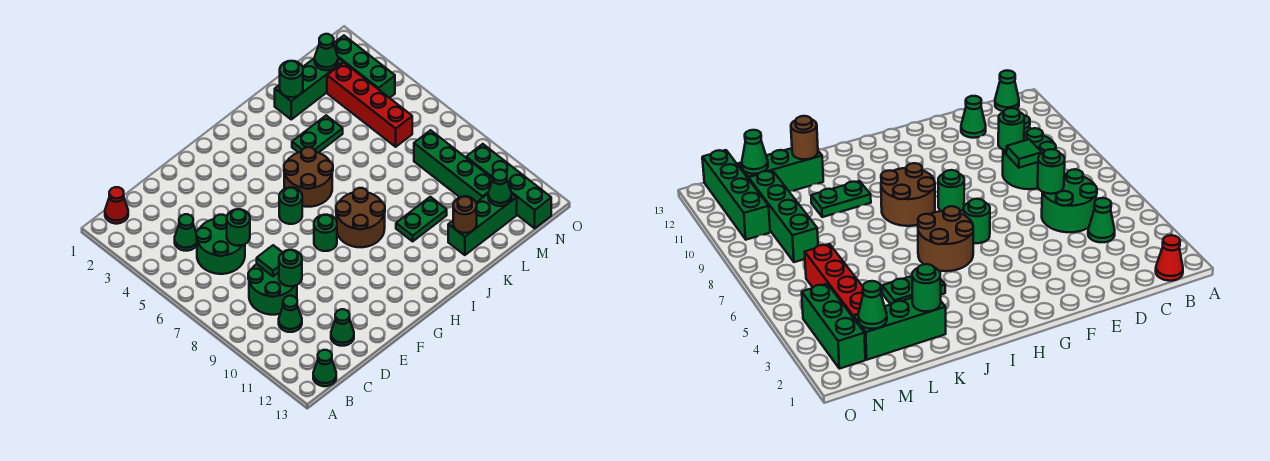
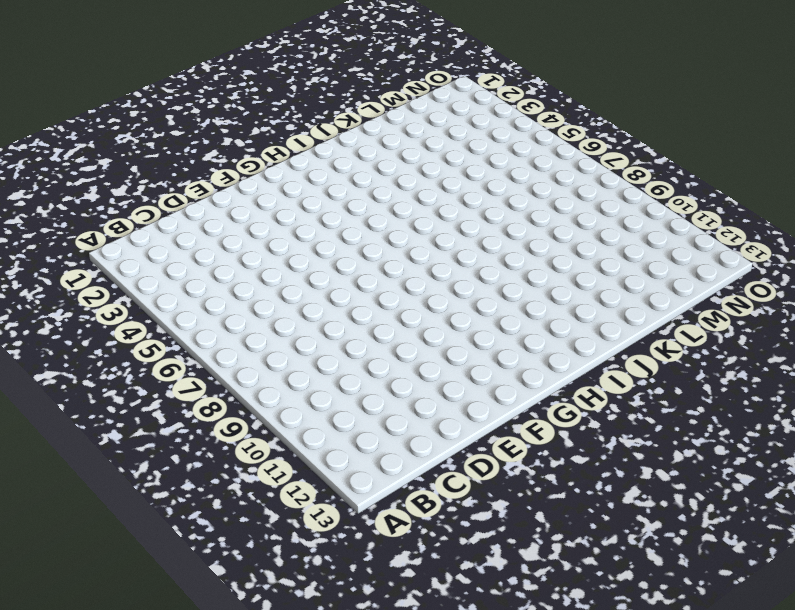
none -> red cone B1 level 1
none -> green cone B13 level 1
none -> green cone C4 level 1

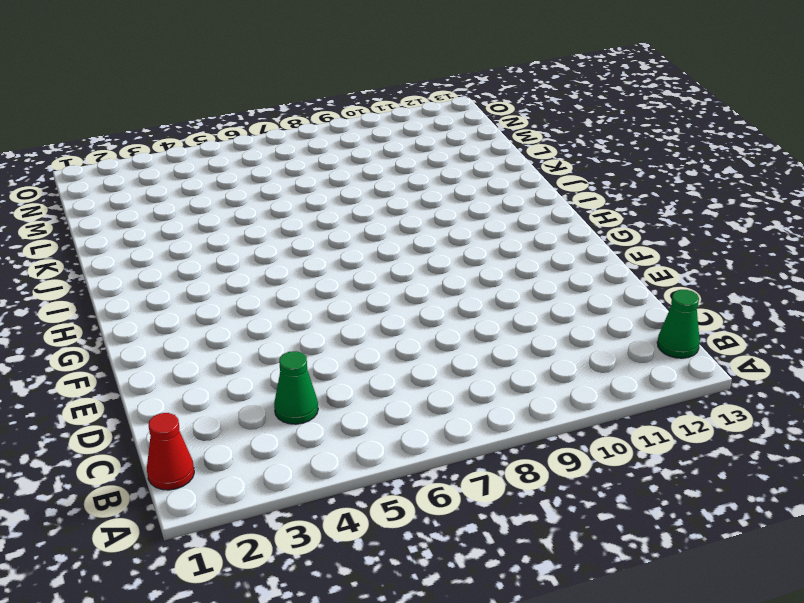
none -> green round brick C5:D6 level 1
none -> green round brick C8:D9 level 1
none -> green cone C10 level 1

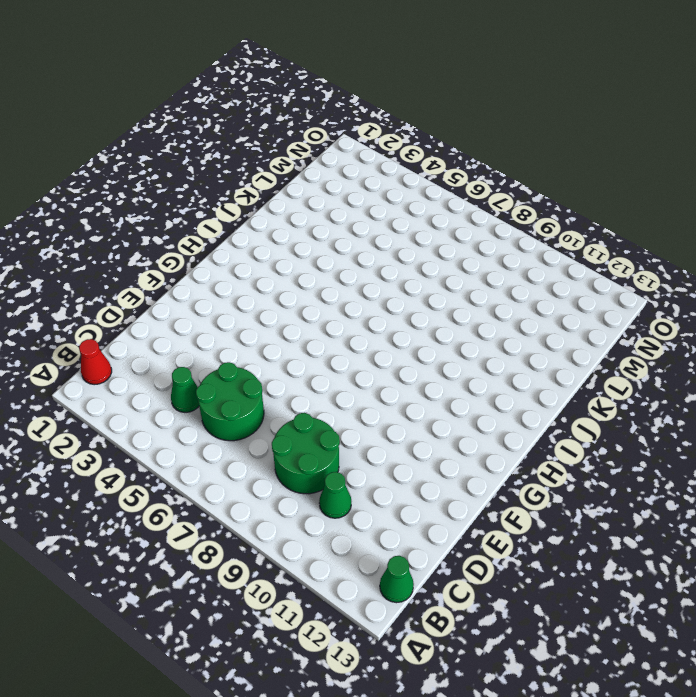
none -> green cone D12 level 1
none -> green round brick G6 level 1
none -> green round brick G8 level 1

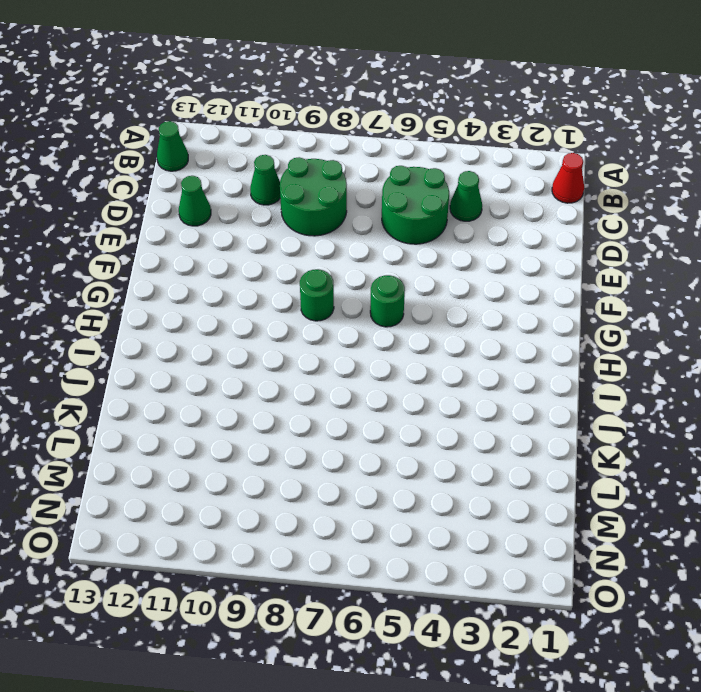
none -> brown round brick H5:I6 level 1
none -> brown round brick H8:I9 level 1
none -> green plate J4:K4 level 1

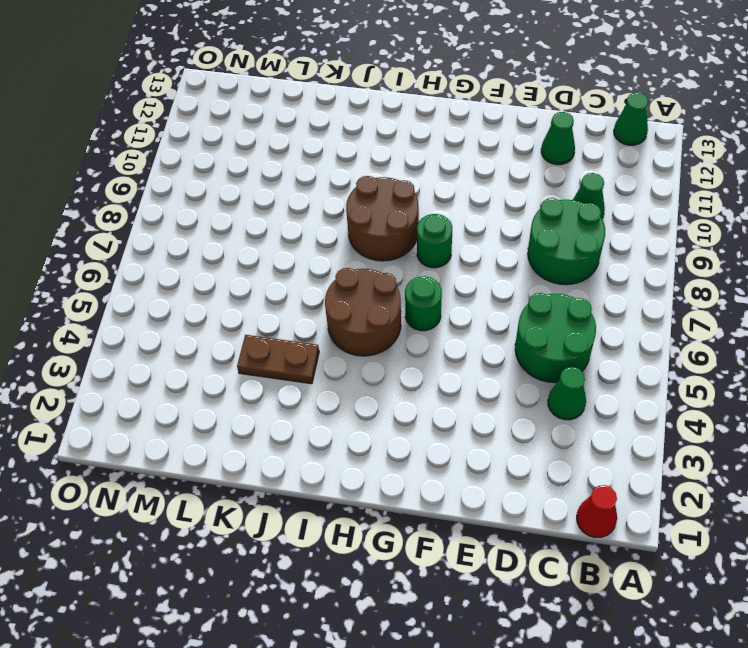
brown plate J4:K4 level 1 -> green plate J4:K4 level 1
none -> green plate J10:K10 level 1
none -> green brick K2:M2 level 1
none -> green brick K12:M12 level 1

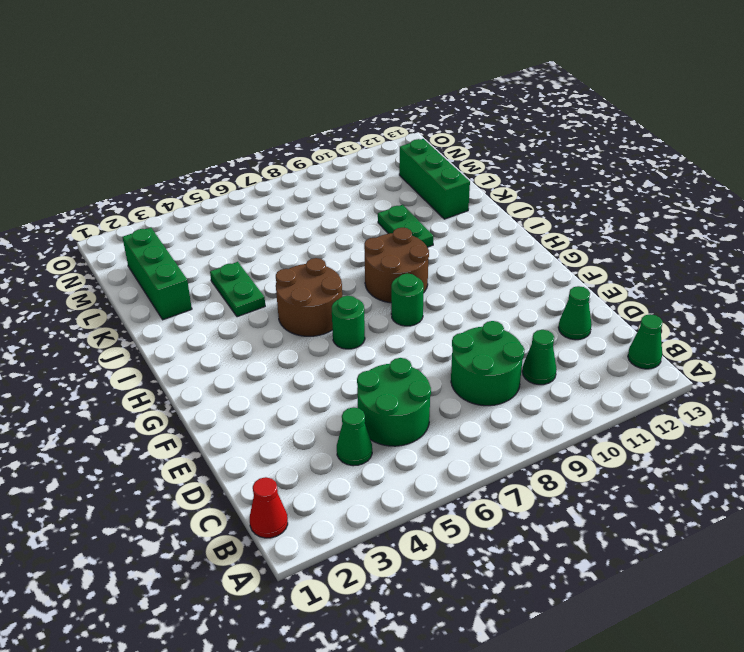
none -> red brick M3:M6 level 1
none -> green brick M8:M11 level 1
none -> green brick N2:N4 level 1

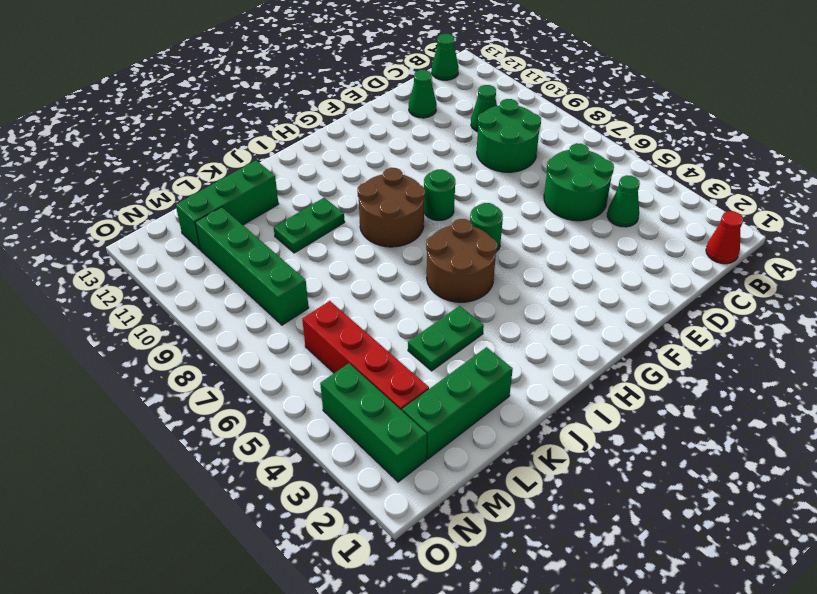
none -> green brick N10:N13 level 1
none -> green round brick D6 level 2
none -> green tile D8 level 2

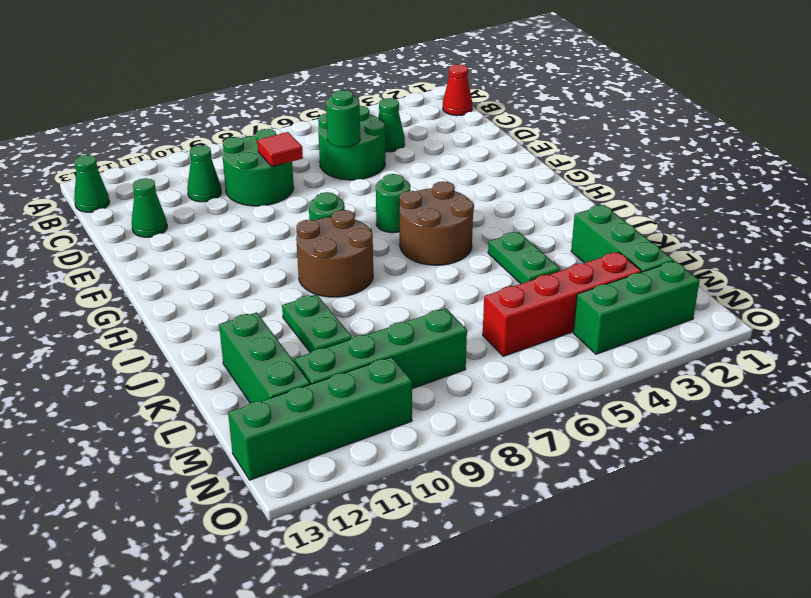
red tile D8 level 2 -> green tile D8 level 2
none -> green round brick D9 level 2
none -> green round brick K2 level 2
none -> brown round brick K12 level 2

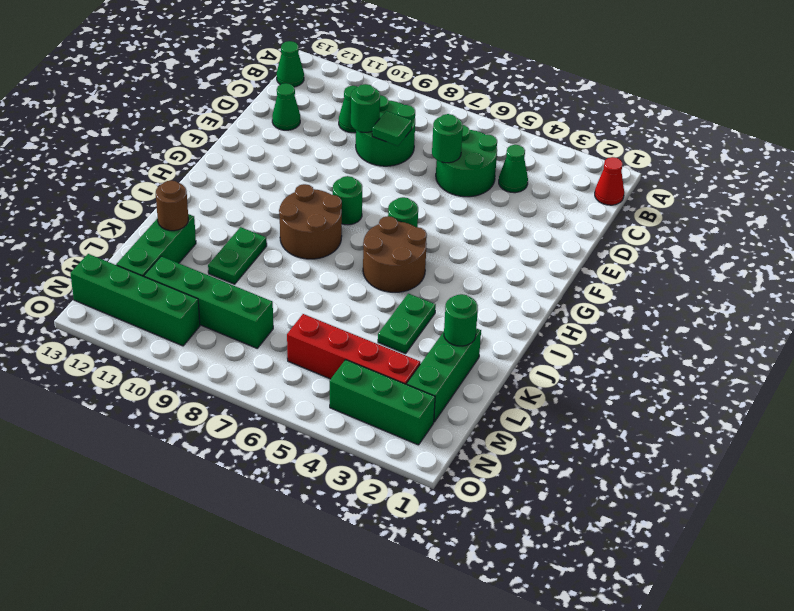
none -> green cone M2 level 2
none -> green cone M12 level 2

